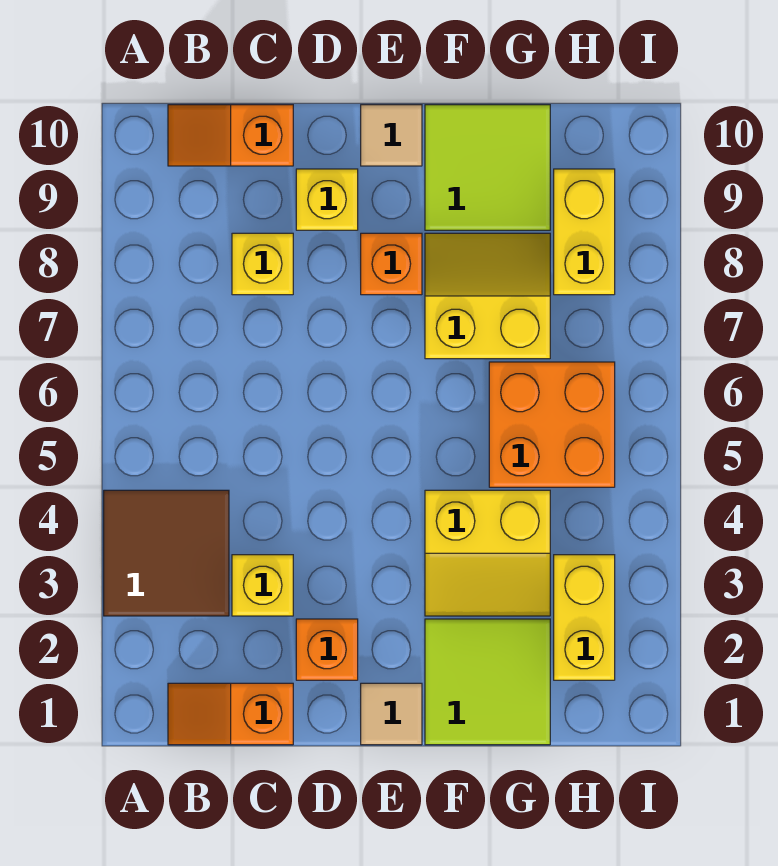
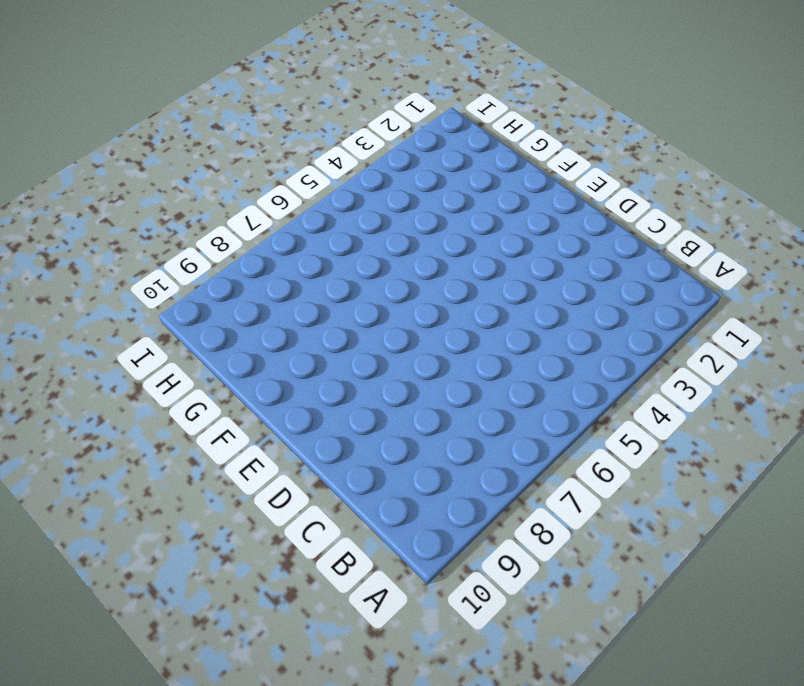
none -> brown tile A3:B4 level 1
none -> orange slope B1:C1 level 1 top C
none -> orange slope B10:C10 level 1 top C

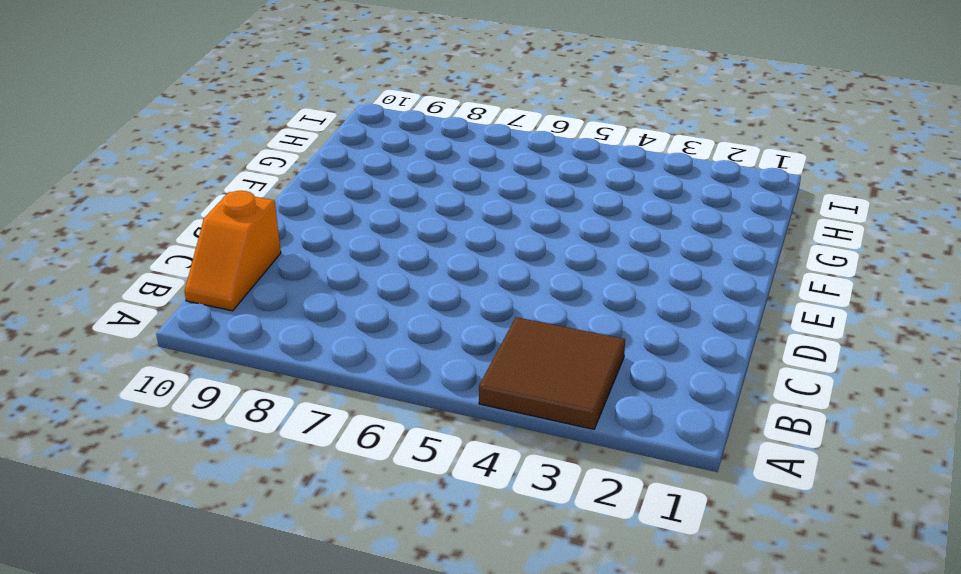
none -> orange slope B1:C1 level 1 top C
none -> yellow brick C3 level 1
none -> yellow brick C8 level 1

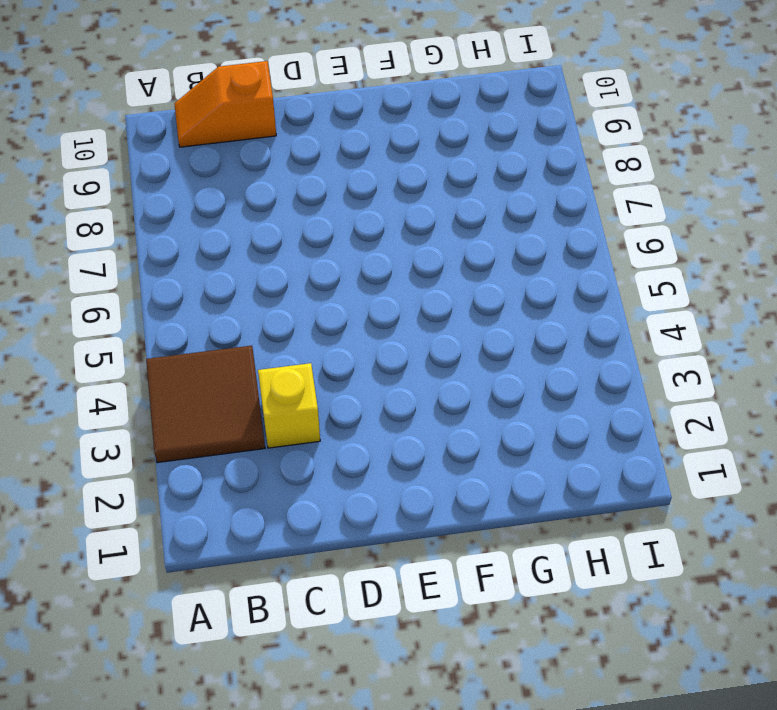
none -> orange slope B1:C1 level 1 top C
none -> yellow brick C8 level 1
none -> orange brick D2 level 1

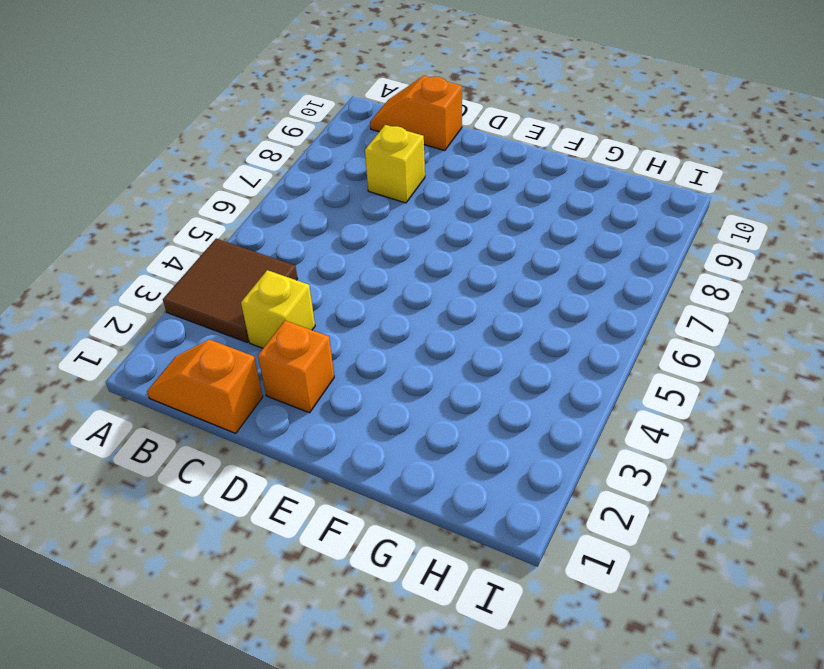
none -> yellow brick D9 level 1
none -> tan tile E1 level 1
none -> orange brick E8 level 1

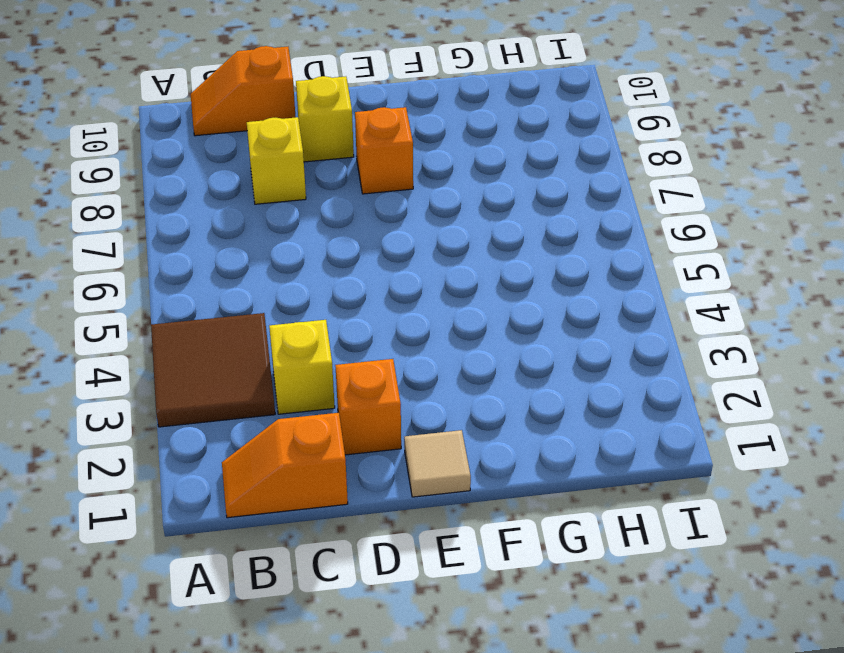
none -> tan tile E10 level 1
none -> lime tile F1:G2 level 1
none -> yellow slope F3:G4 level 1 top 4

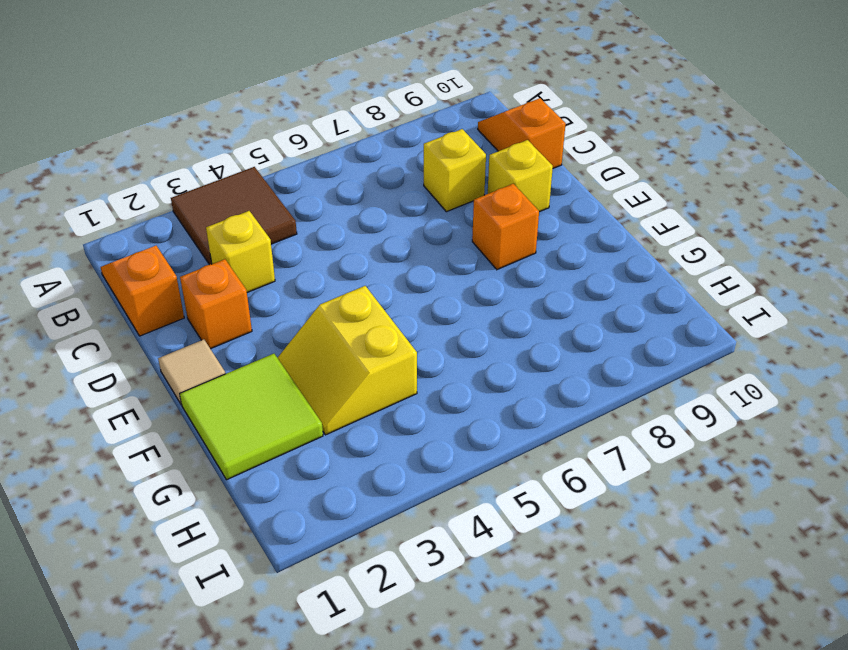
none -> tan tile E10 level 1
none -> yellow slope F7:G8 level 1 top 7
none -> lime tile F9:G10 level 1

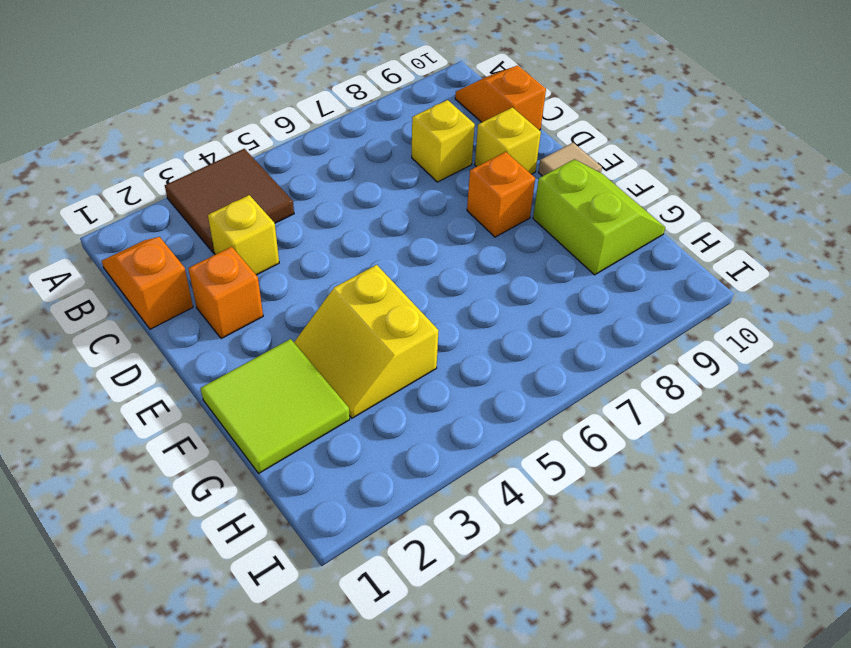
lime slope F9:G10 level 1 top 9 -> lime tile F9:G10 level 1
none -> tan tile E1 level 1
none -> yellow slope F7:G8 level 1 top 7
none -> orange brick G5:H6 level 1

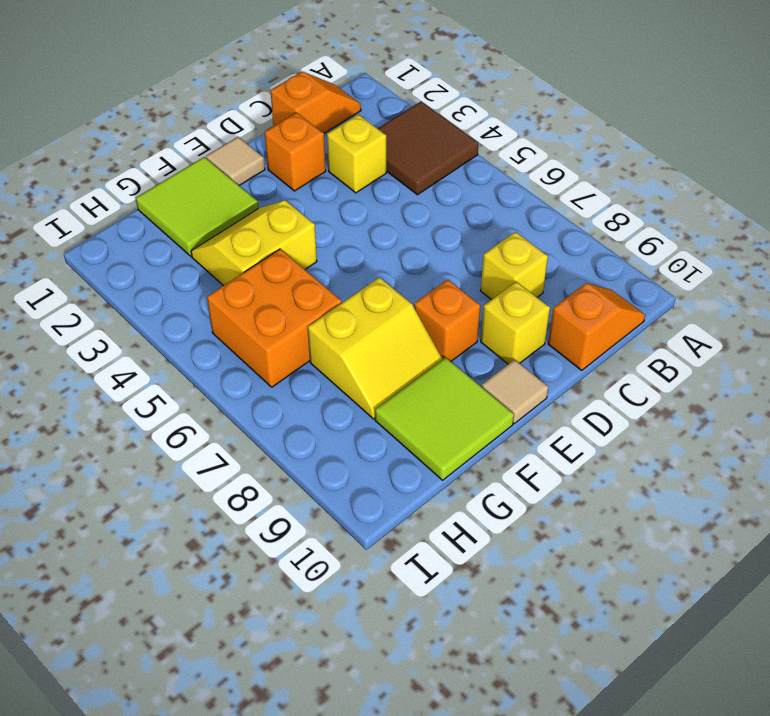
none -> yellow brick H2:H3 level 1
none -> yellow brick H8:H9 level 1

